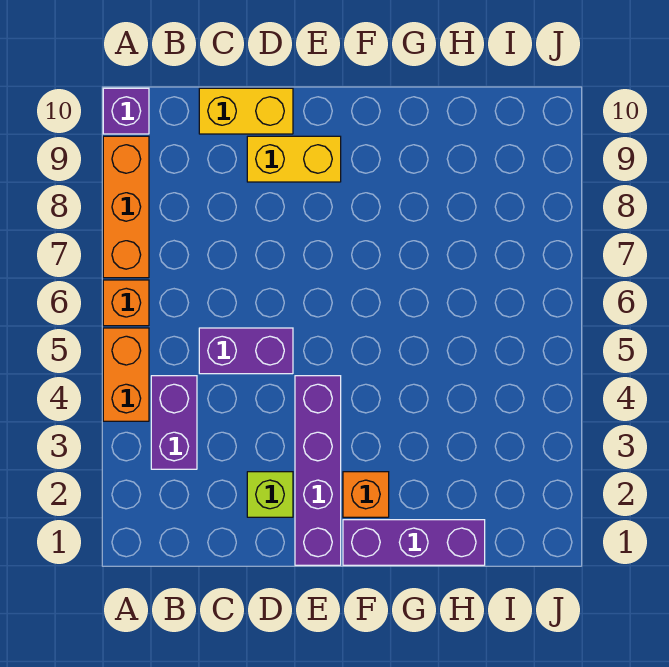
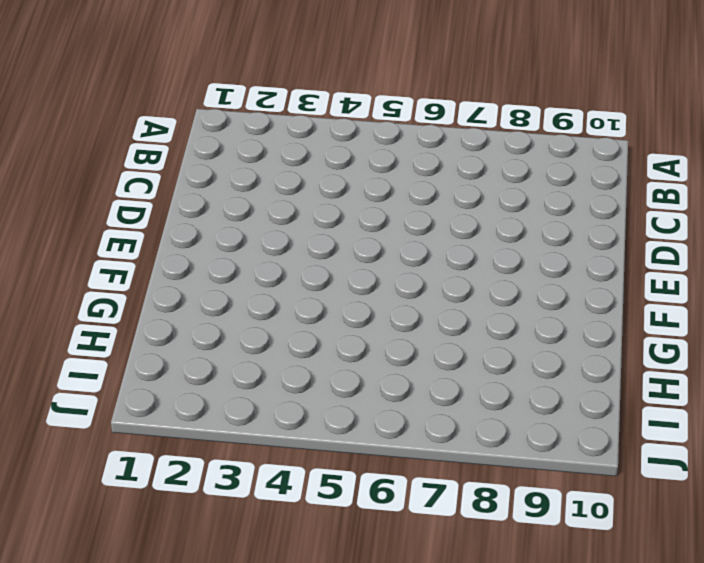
none -> orange brick A4:A5 level 1
none -> orange brick A6 level 1
none -> orange brick A7:A9 level 1

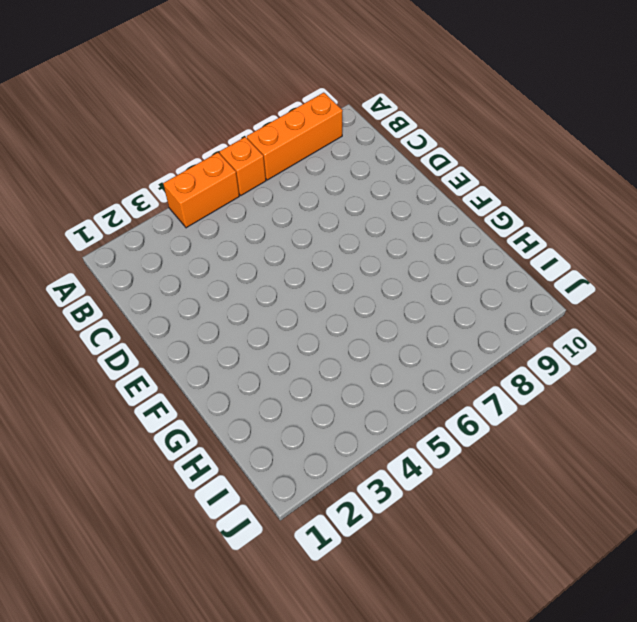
none -> purple brick A10 level 1
none -> purple brick B3:B4 level 1
none -> purple brick C5:D5 level 1

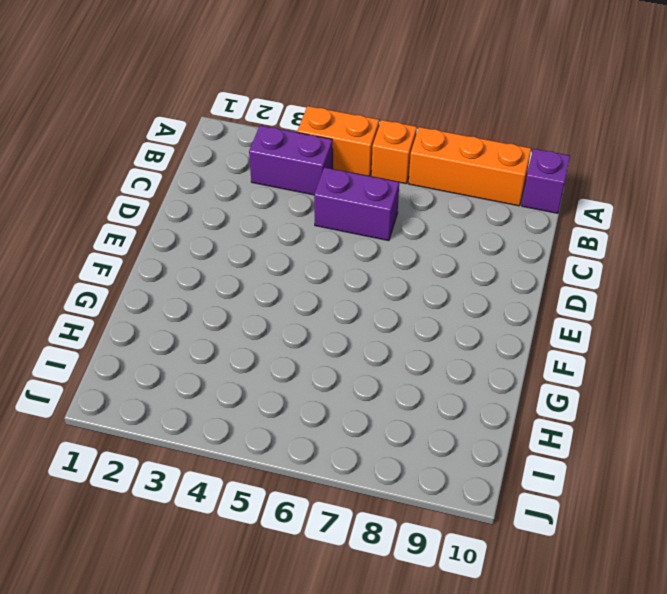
purple brick C5:C6 level 1 -> purple brick C5:D5 level 1
none -> yellow brick C10:D10 level 1
none -> lime brick D2 level 1
none -> yellow brick D9:E9 level 1

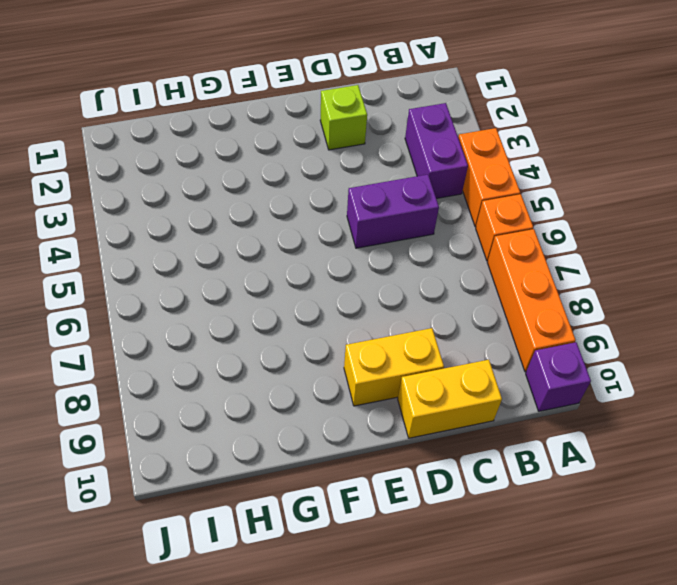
none -> purple brick E1:E4 level 1
none -> purple brick F1:H1 level 1
none -> orange brick F2 level 1

